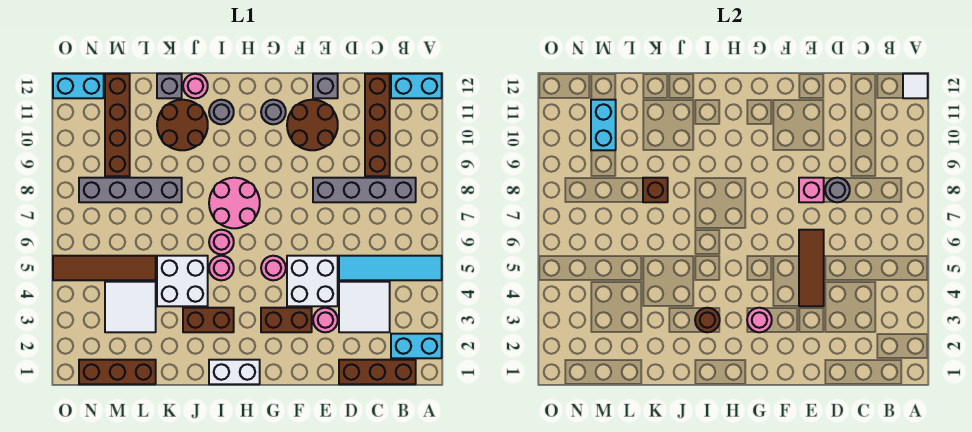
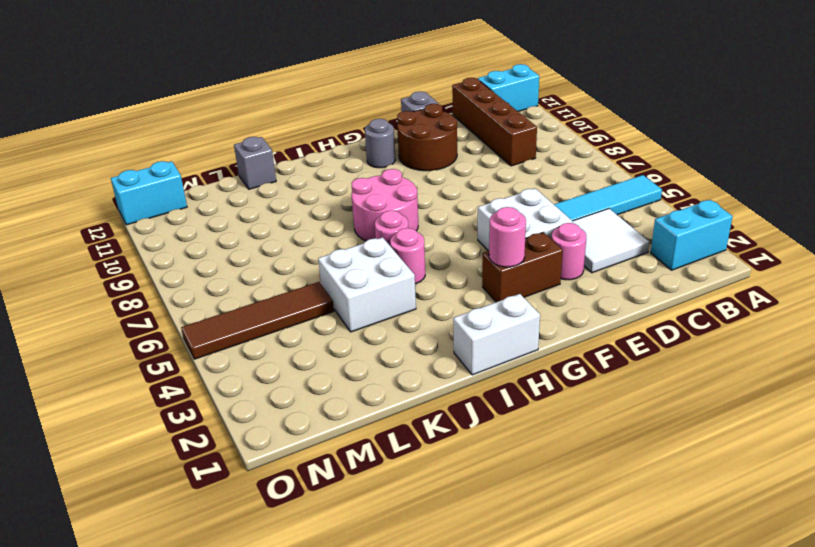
none -> brown brick B1:D1 level 1
none -> grey brick B8:E8 level 1
none -> pink round brick G5 level 1
none -> brown brick I3:J3 level 1

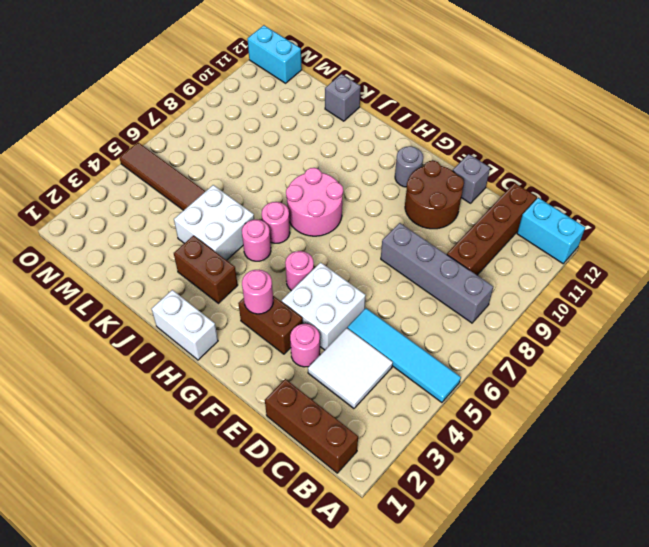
none -> cyan brick A2:B2 level 1
none -> grey round brick I11 level 1
none -> brown round brick J10:K11 level 1
none -> pink round brick J12 level 1

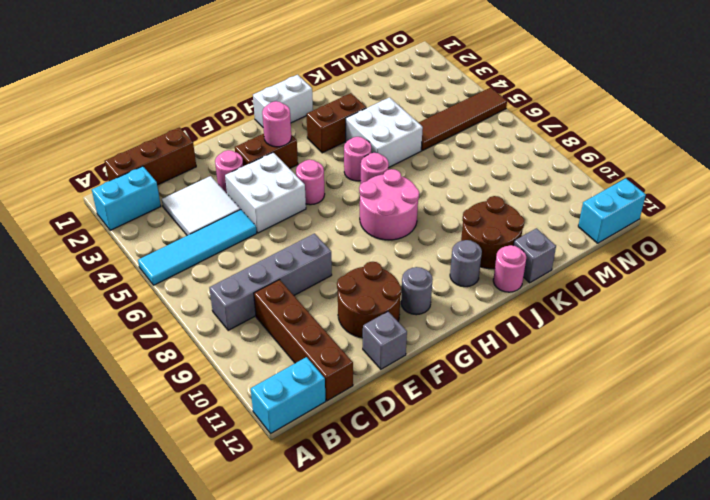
none -> grey brick K8:N8 level 1
none -> brown brick L1:N1 level 1
none -> white tile L3:M4 level 1
none -> brown brick M9:M12 level 1

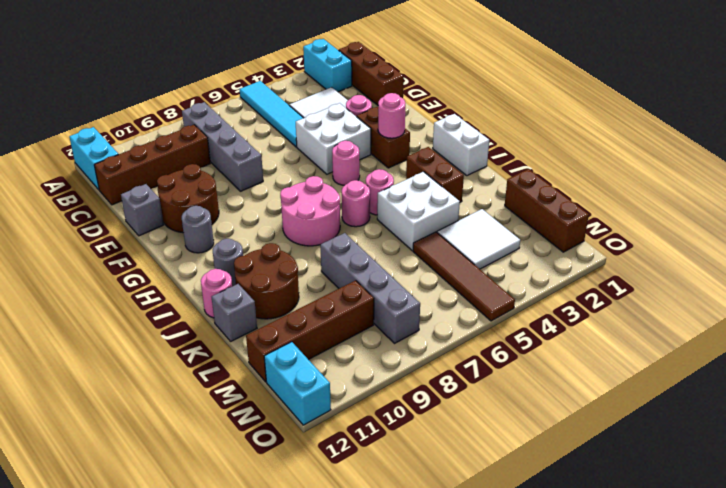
none -> white tile A12 level 2
none -> grey round brick D8 level 2
none -> brown tile E4:E6 level 2
none -> pink brick E8 level 2

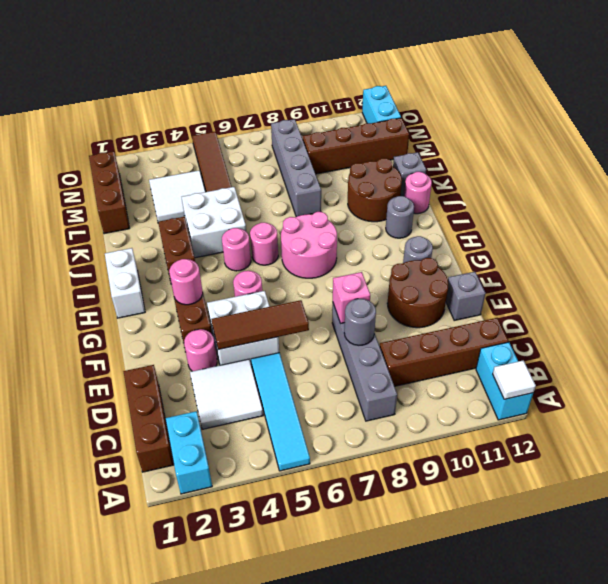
none -> brown round brick I3 level 2
none -> brown brick K8 level 2
none -> cyan brick M10:M11 level 2

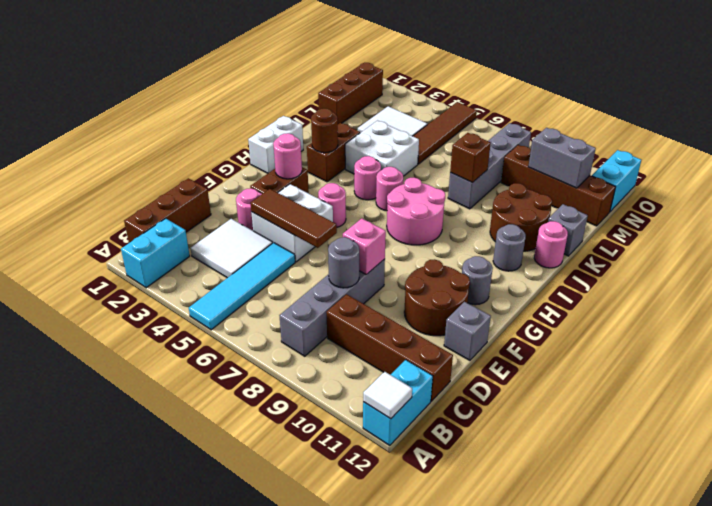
grey brick M10:M11 level 2 -> cyan brick M10:M11 level 2

